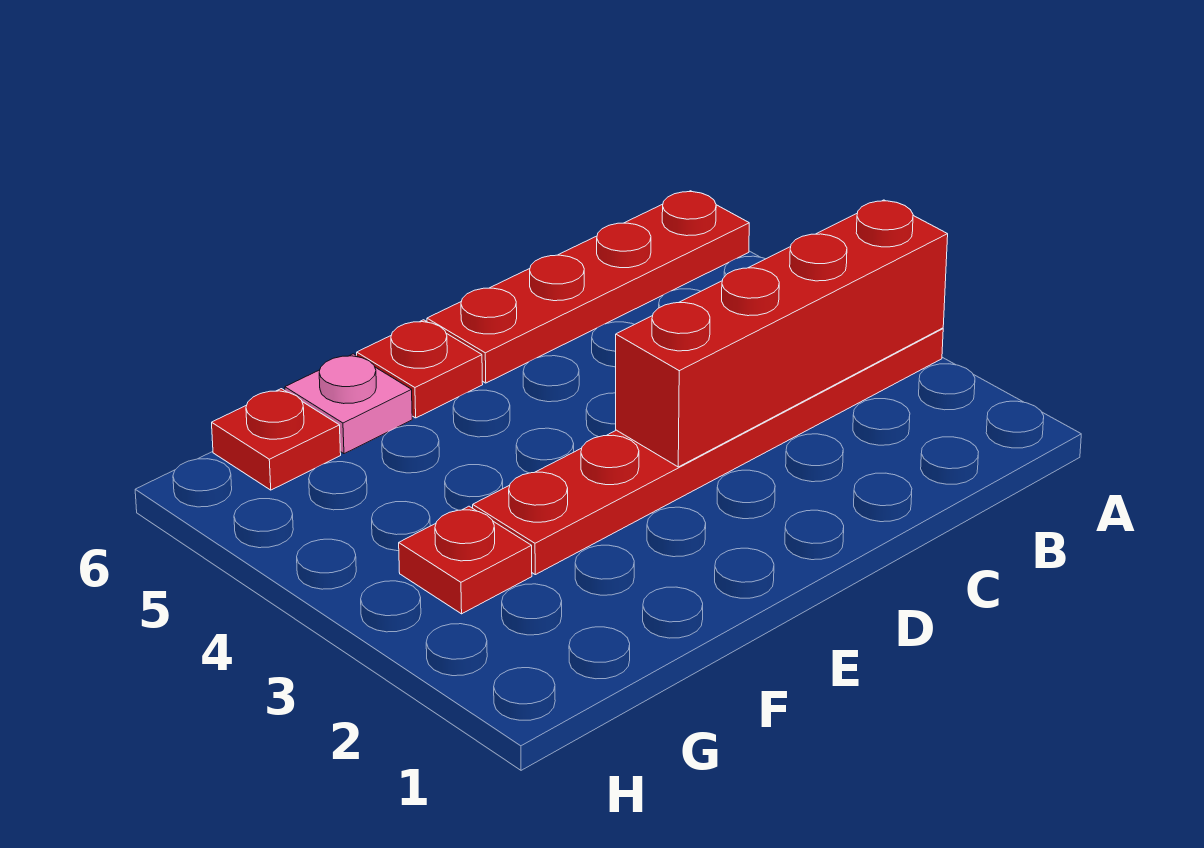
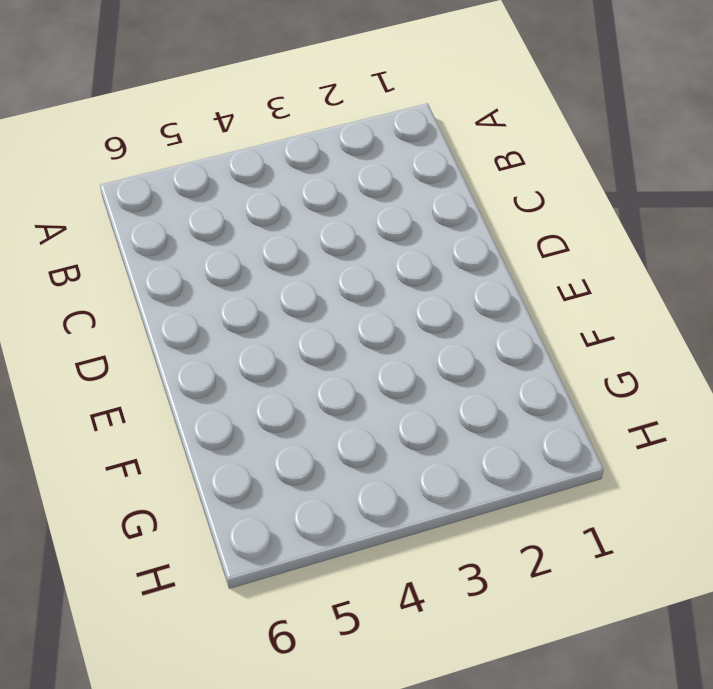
none -> red plate A3:F3 level 1
none -> red plate A6:D6 level 1

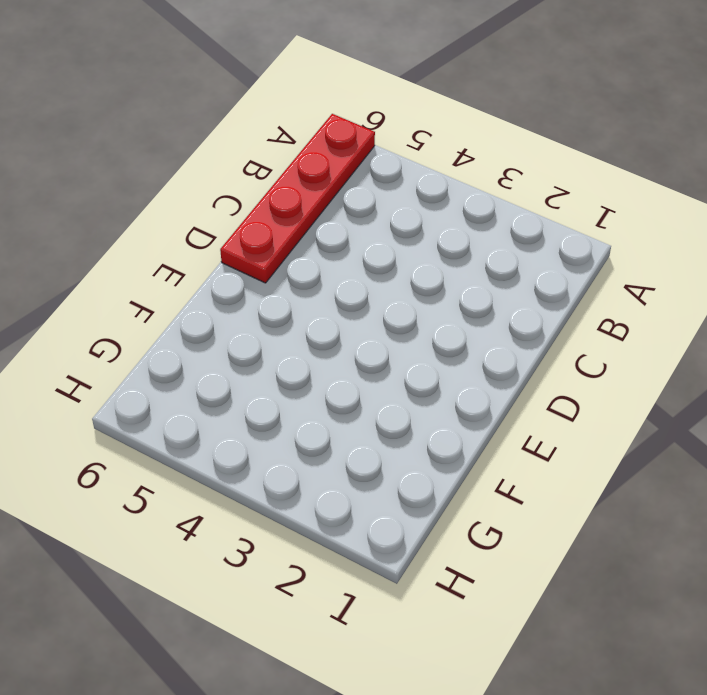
none -> red plate A3:F3 level 1
none -> red plate E6 level 1

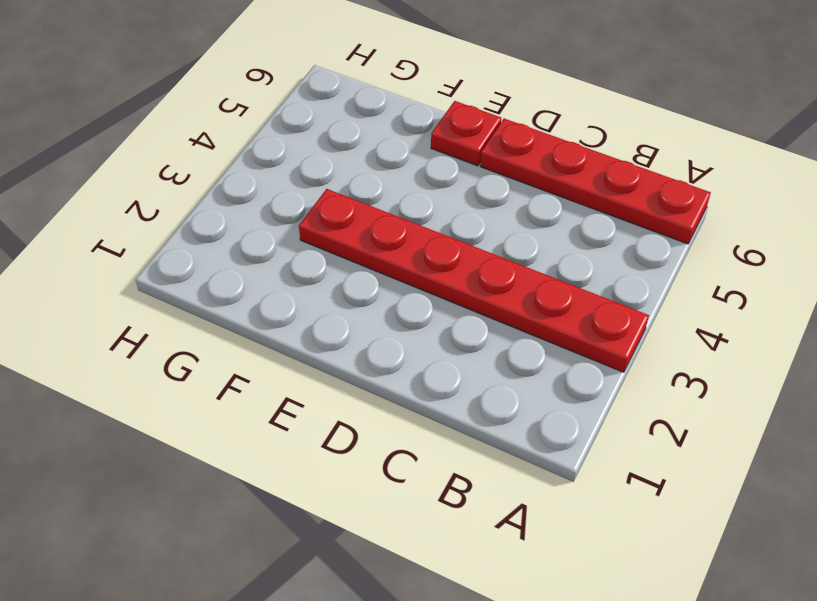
none -> pink plate F6 level 1
none -> red plate G3 level 1

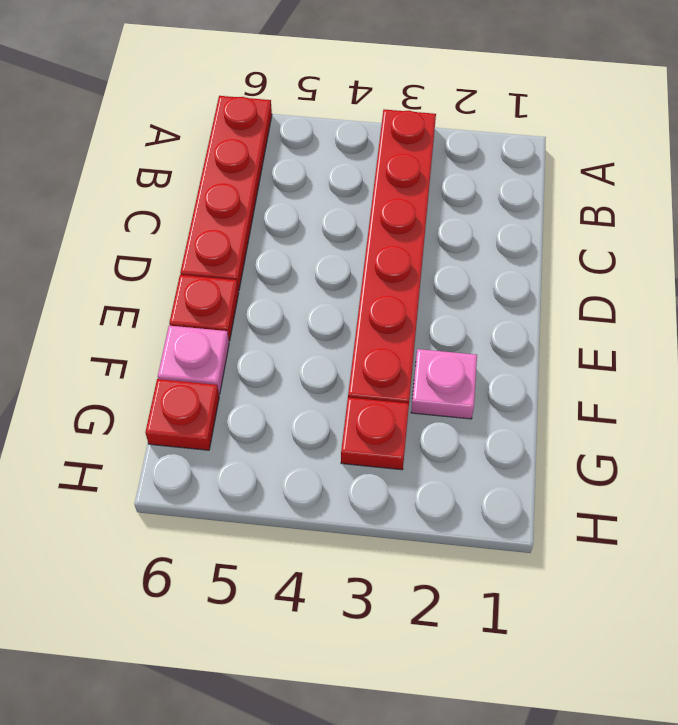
pink plate F2 level 1 -> none
none -> red brick A3:D3 level 2

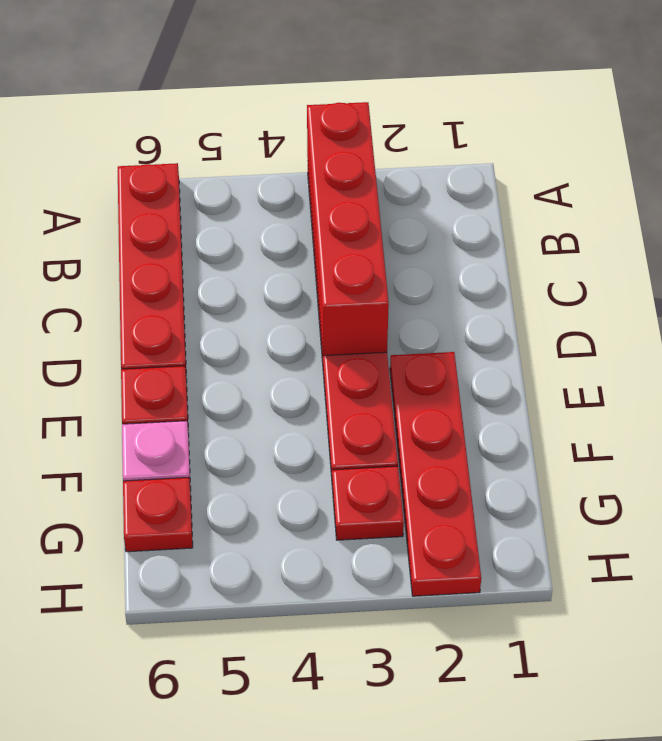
red plate E2:H2 level 1 -> none

